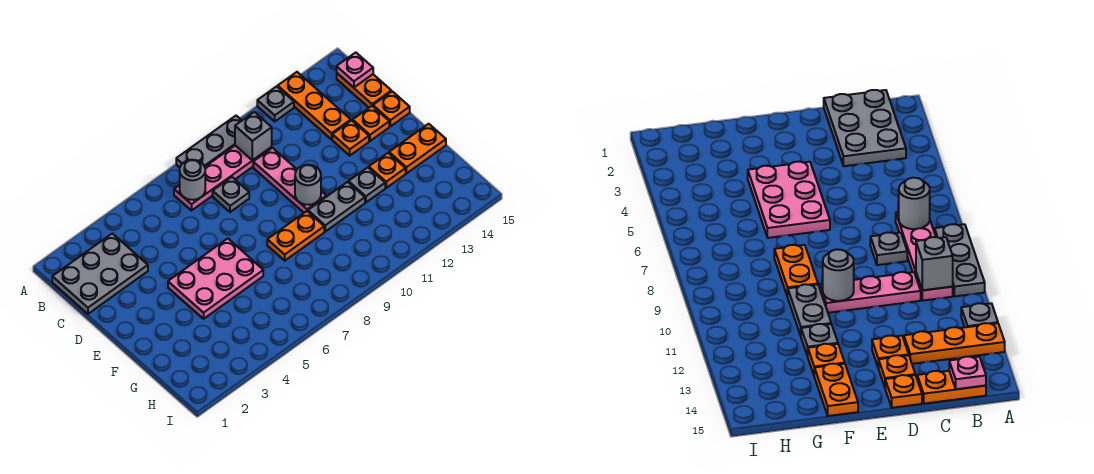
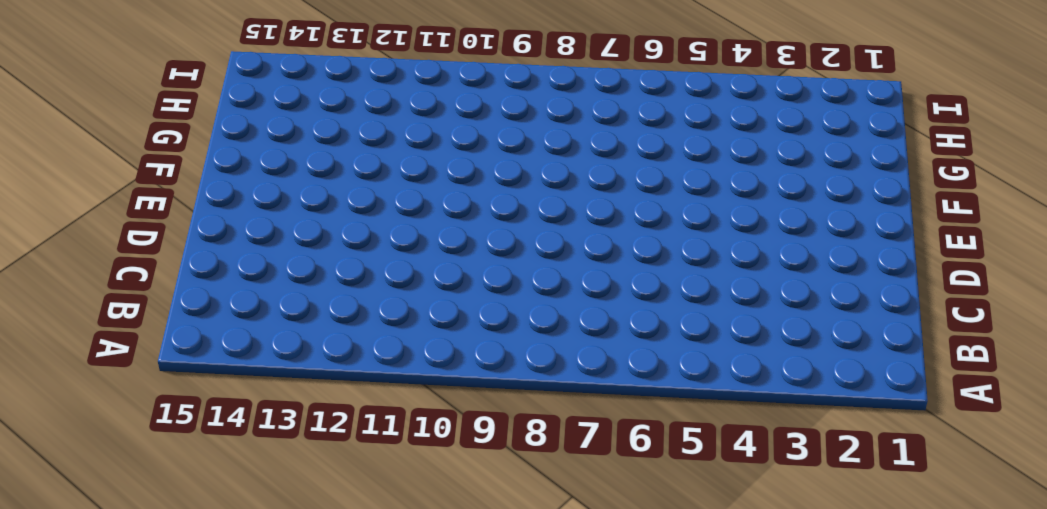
none -> grey plate A8:A10 level 1
none -> grey plate A12 level 1
none -> orange plate A13:C13 level 1

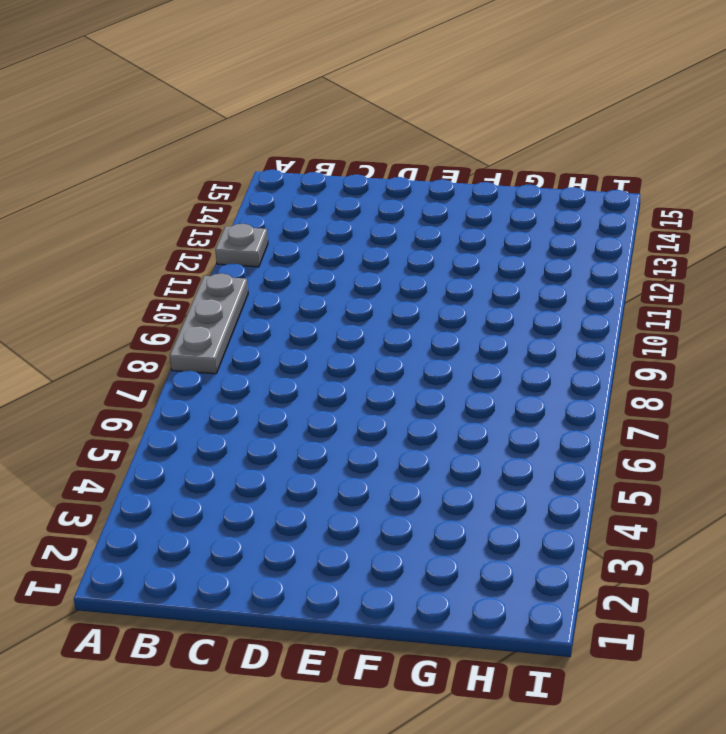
none -> orange plate A13:C13 level 1
none -> grey plate B1:C3 level 1
none -> pink plate B7:B10 level 1

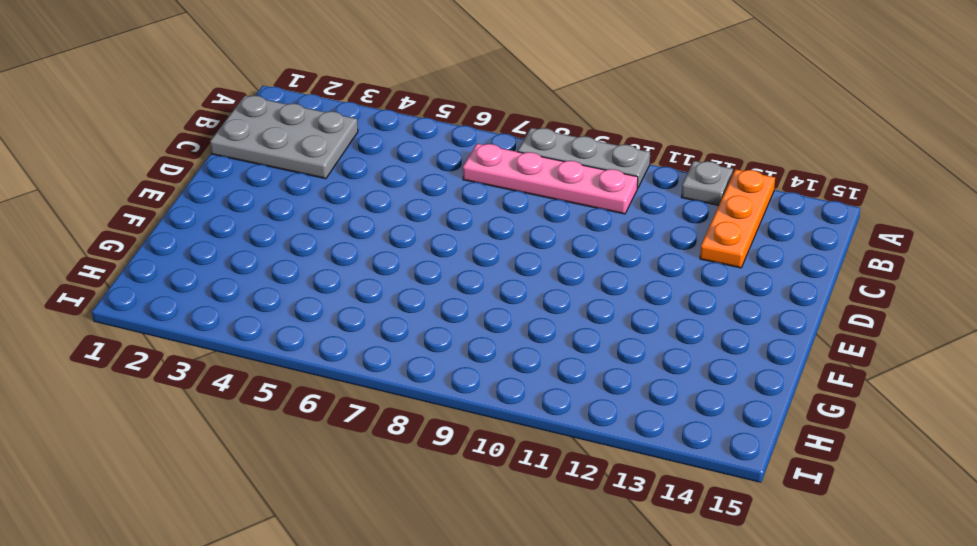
none -> orange plate B15:C15 level 1
none -> grey plate C8 level 1
none -> pink plate C10:E10 level 1

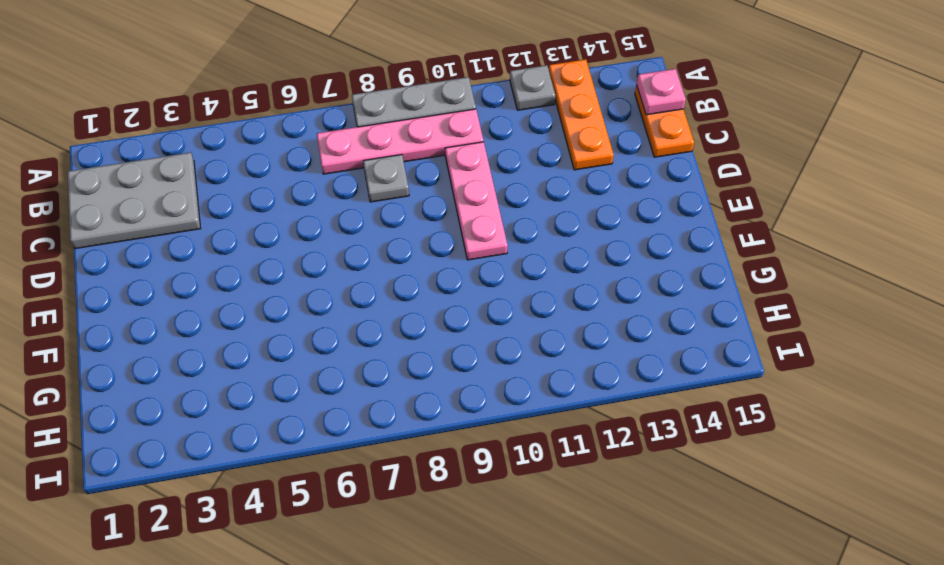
none -> orange plate D13 level 1
none -> orange plate D14 level 1
none -> orange plate D15 level 1

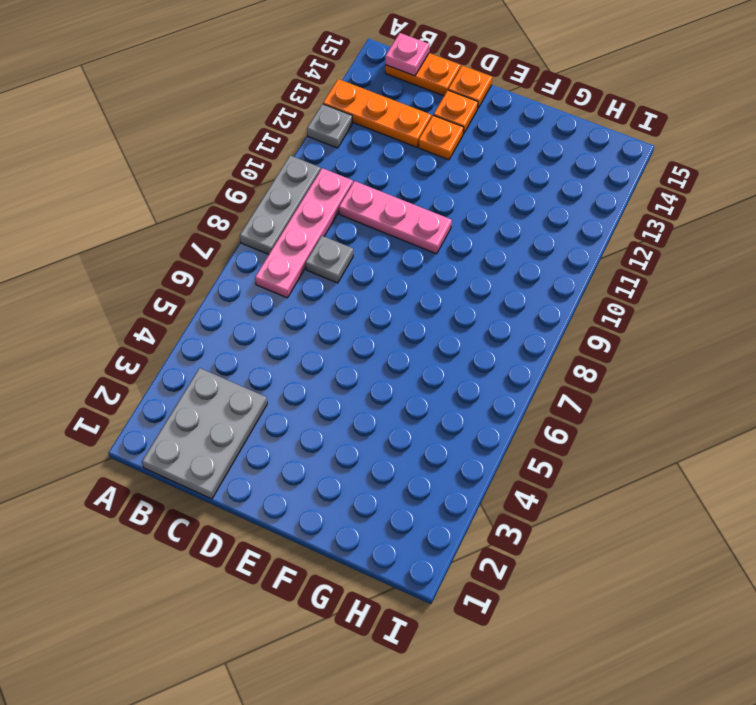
none -> pink plate E4:F6 level 1
none -> orange plate F8:F9 level 1
none -> grey plate F10:F11 level 1

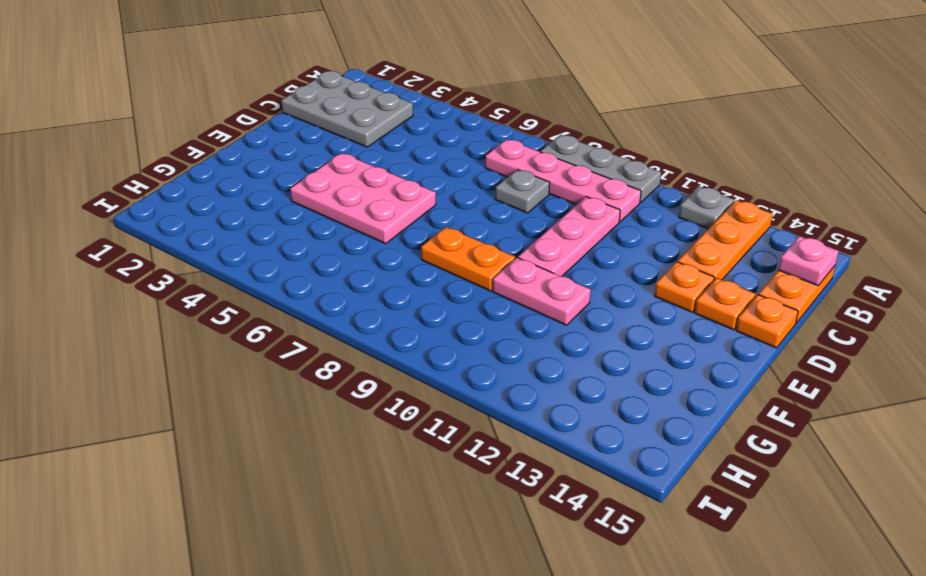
pink plate F10:F11 level 1 -> grey plate F10:F11 level 1
none -> grey plate F12 level 1
none -> orange plate F13 level 1
none -> orange plate F14:F15 level 1

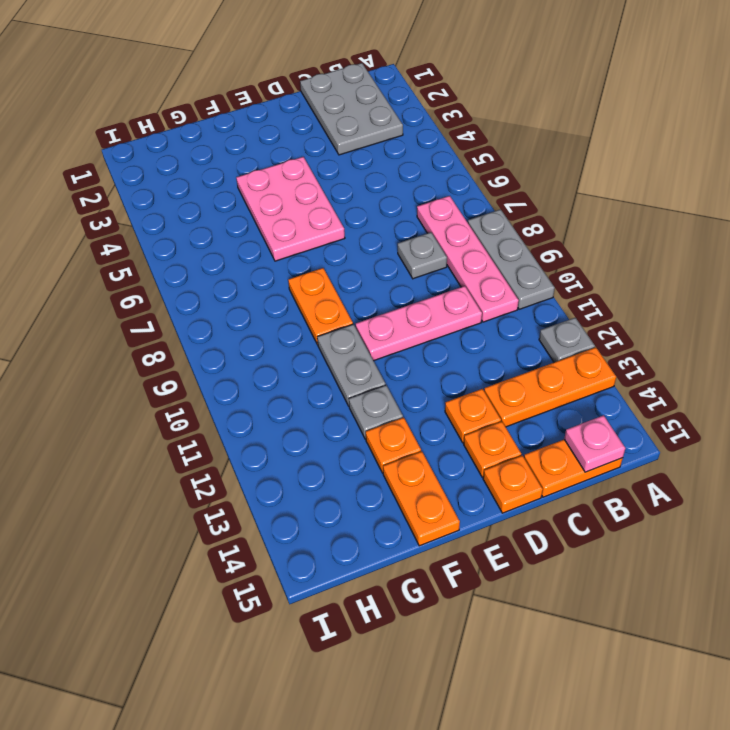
none -> grey round brick B7 level 2
none -> grey brick B10 level 2
none -> grey round brick E10 level 2

